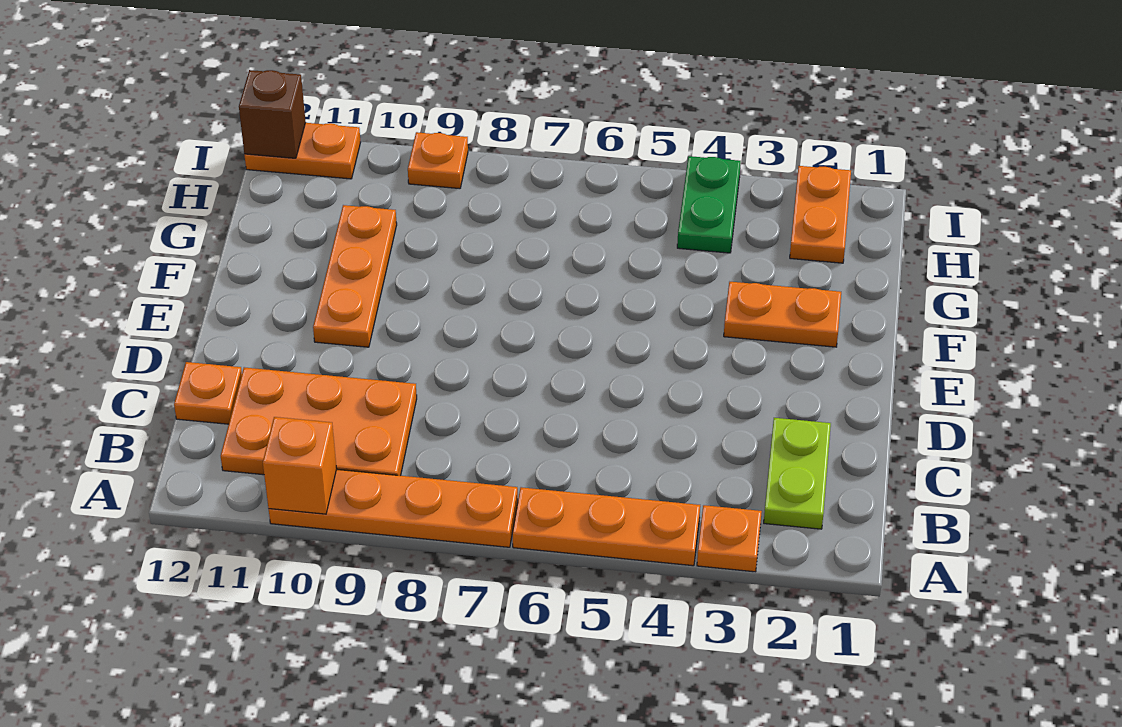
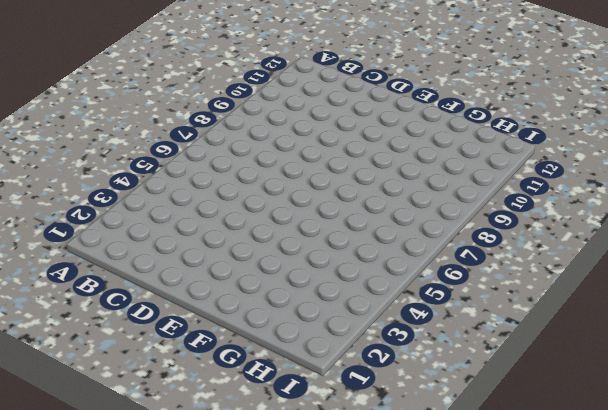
none -> orange plate A3 level 1
none -> orange plate A4:A6 level 1
none -> orange plate A7:A10 level 1

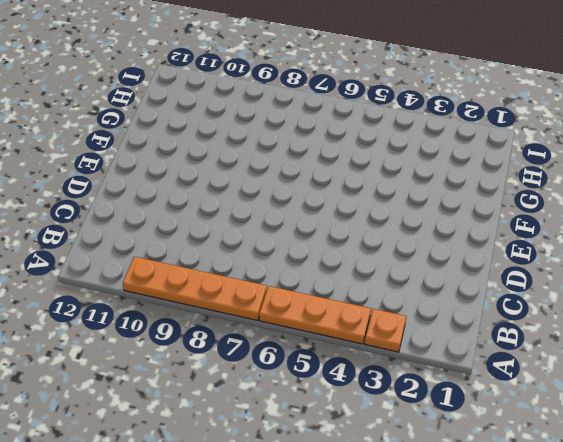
none -> lime plate B2:C2 level 1
none -> orange plate B9:C11 level 1
none -> orange plate C12 level 1

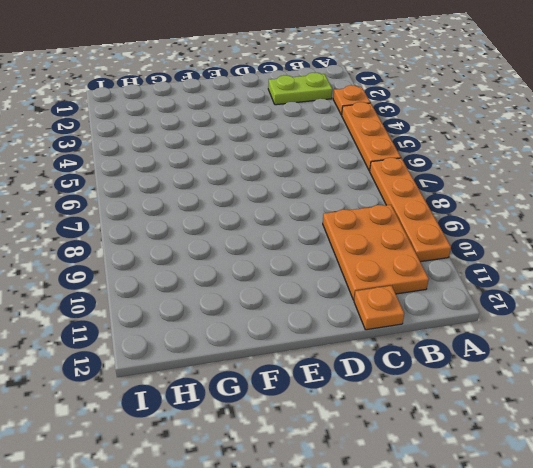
none -> orange plate E10:G10 level 1
none -> orange plate F2:F3 level 1
none -> orange plate H2:I2 level 1

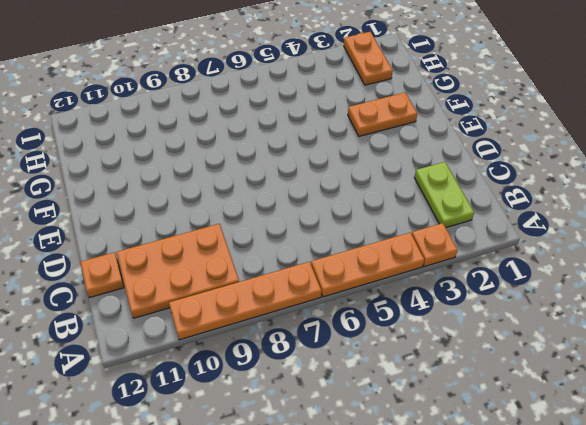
none -> orange plate E10:G10 level 1
none -> green plate H4:I4 level 1
none -> orange plate I9 level 1

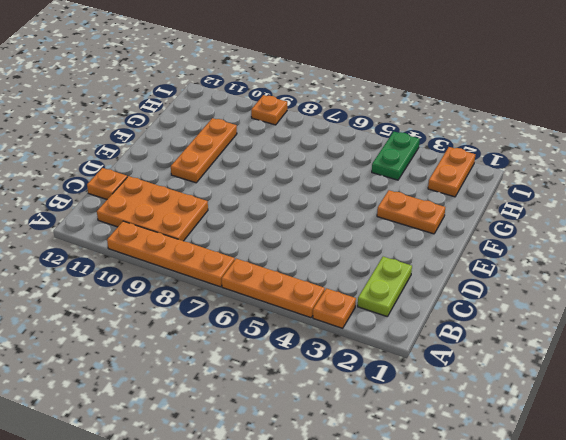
none -> orange plate I11:I12 level 1
none -> orange brick A10 level 2
none -> brown brick I12 level 2

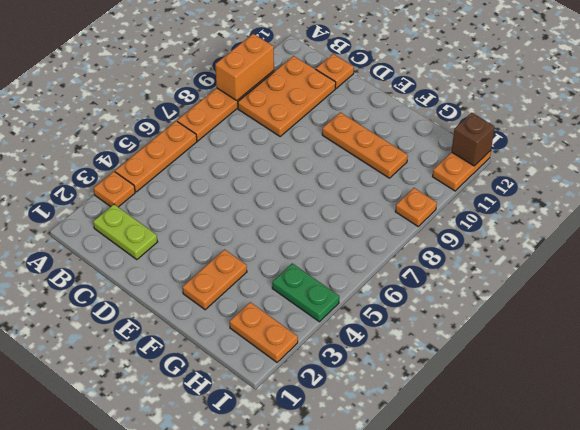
orange brick A9:A10 level 2 -> orange brick A10 level 2

